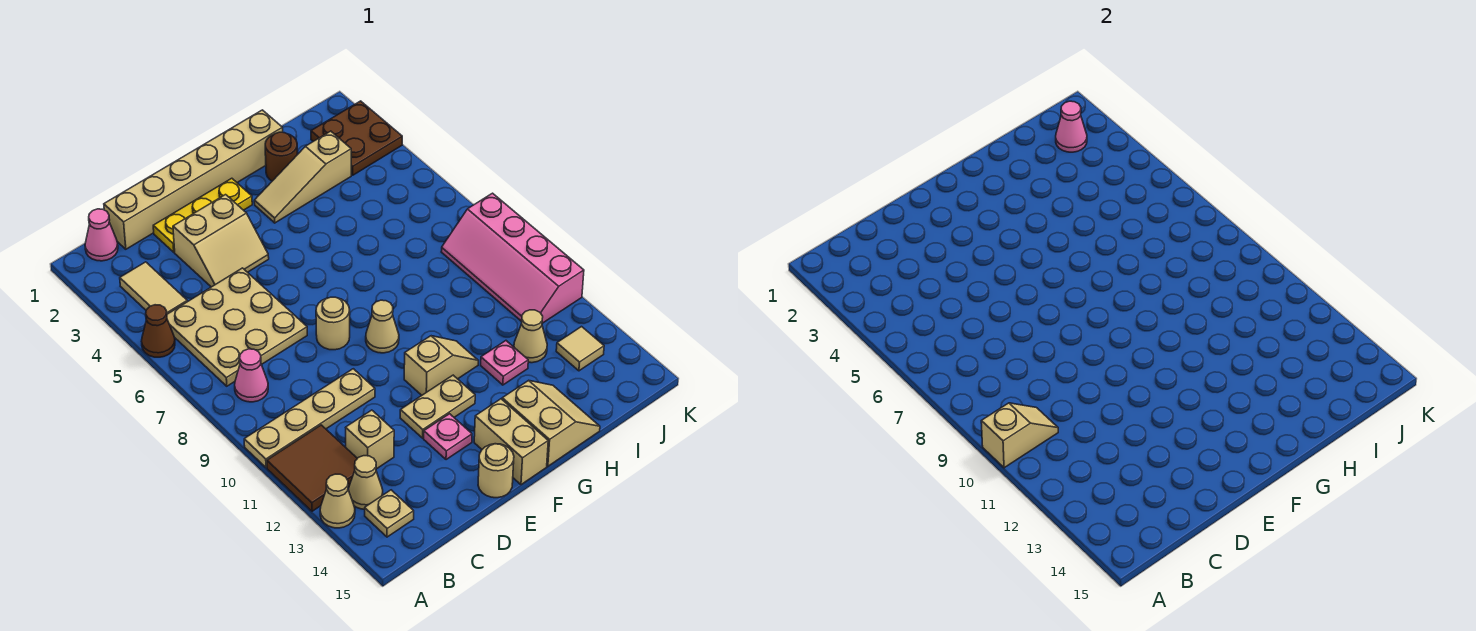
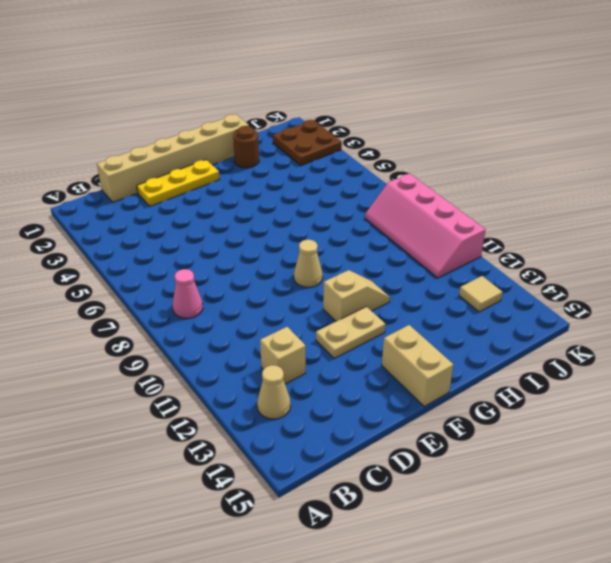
none -> brown cone A5 level 1
none -> tan plate A10:D10 level 1
none -> brown tile A11:B12 level 1
none -> tan cone A13 level 1

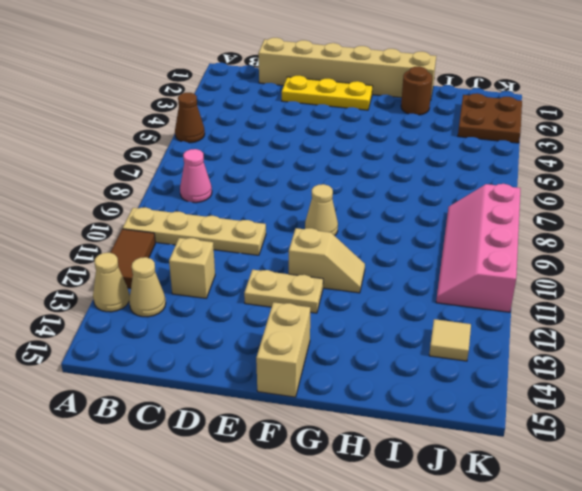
brown tile A11:A12 level 1 -> brown tile A11:B12 level 1
none -> pink cone B1 level 1
none -> tan tile B3:B4 level 1
none -> tan plate B5:D7 level 1
none -> tan plate B14 level 1

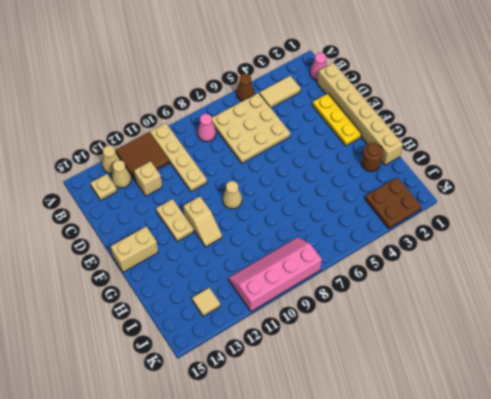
none -> tan slope D3:E4 level 1 top 3
none -> tan round brick E8 level 1
none -> pink plate E13 level 1
none -> tan round brick E15 level 1

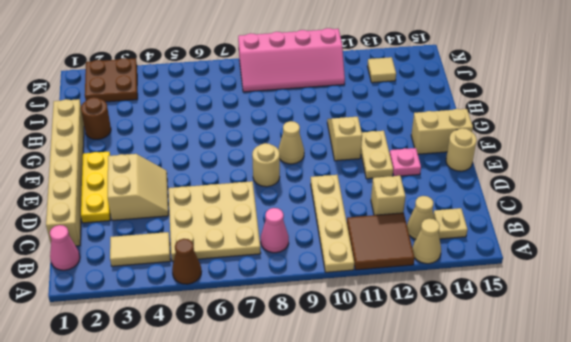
none -> tan slope G3:I3 level 1 top I
none -> tan slope G14:H15 level 1 top G
none -> pink plate H12 level 1
none -> tan cone I12 level 1

